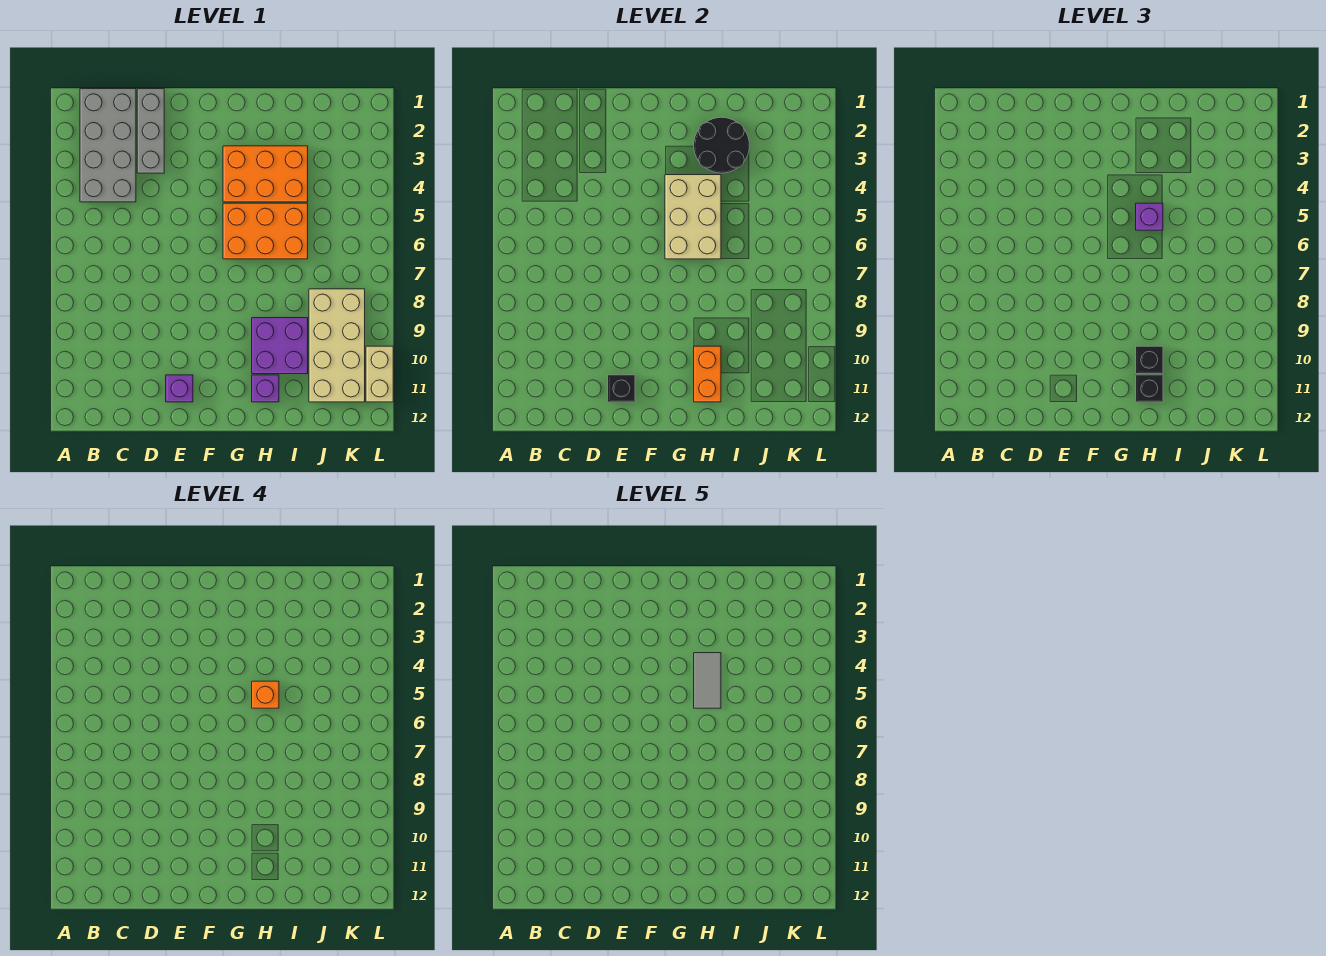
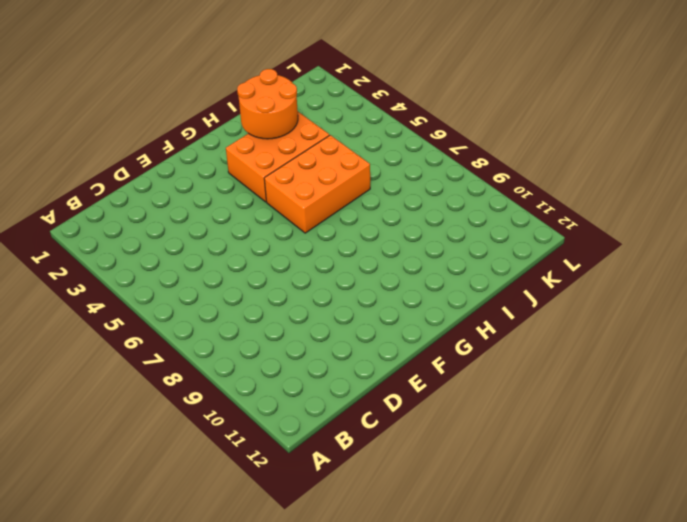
orange round brick H2:I3 level 2 -> black round brick H2:I3 level 2
none -> grey brick B1:C4 level 1
none -> grey brick D1:D3 level 1
none -> purple brick E11 level 1

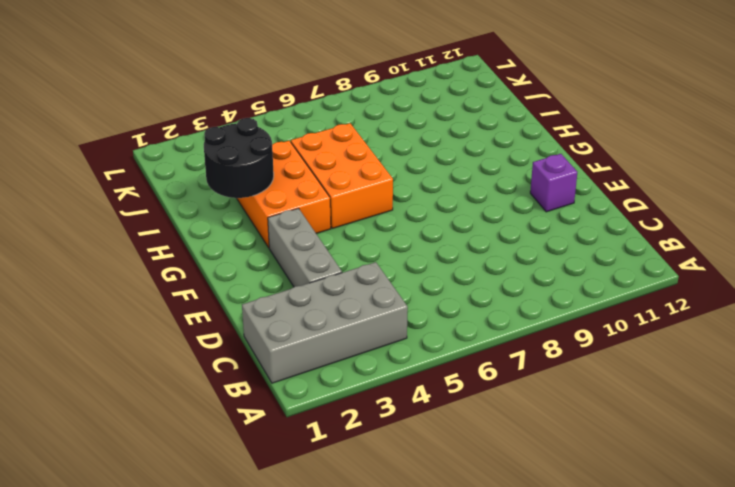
grey brick D3:F3 level 1 -> grey brick D1:D3 level 1
none -> purple brick H9:I10 level 1
none -> purple brick H11 level 1
none -> tan brick J8:K11 level 1

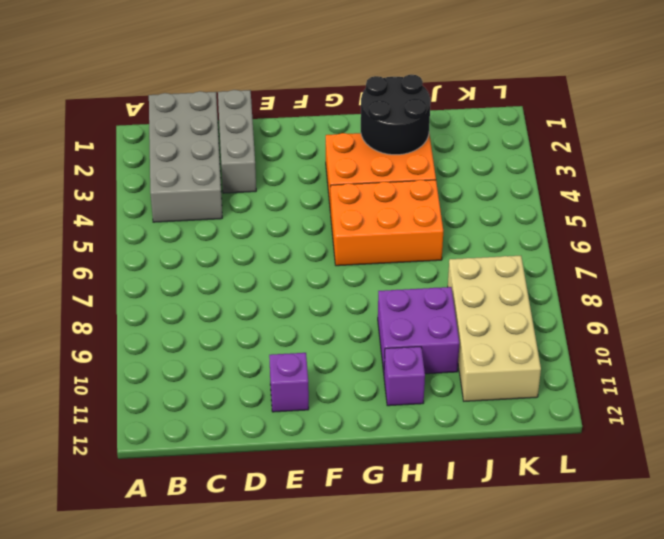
none -> tan brick L10:L11 level 1
none -> black brick E11 level 2
none -> tan brick G4:H6 level 2

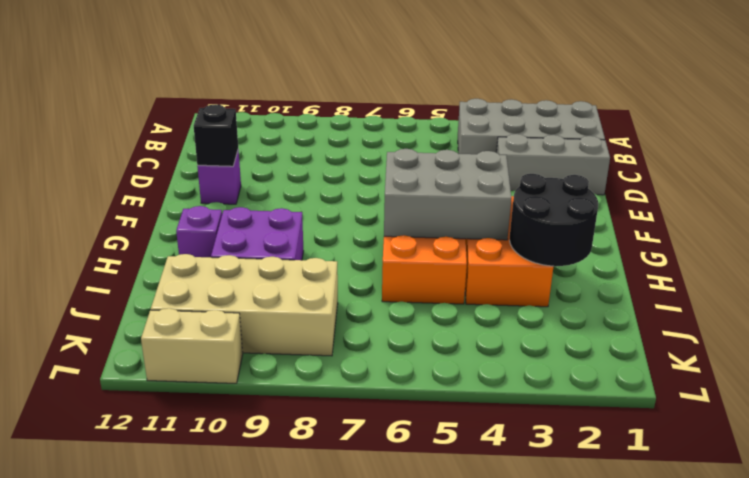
grey brick G4:H6 level 2 -> tan brick G4:H6 level 2
none -> orange brick H10:H11 level 2
none -> purple brick H5 level 3
none -> black brick H10 level 3

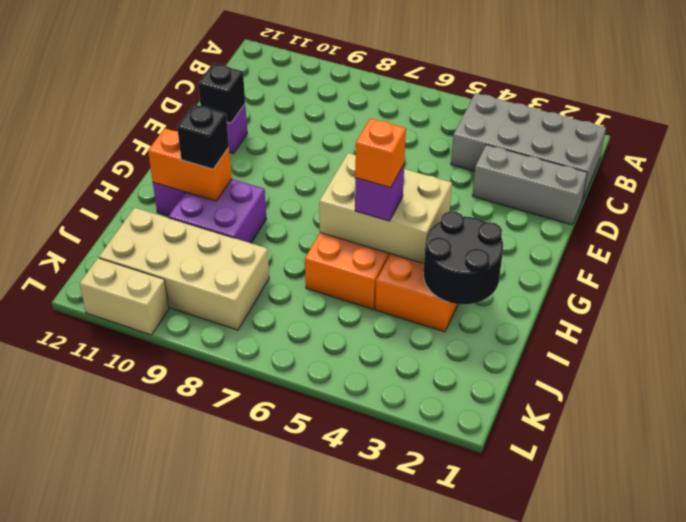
none -> black brick H11 level 3
none -> grey tile H4:H5 level 5

